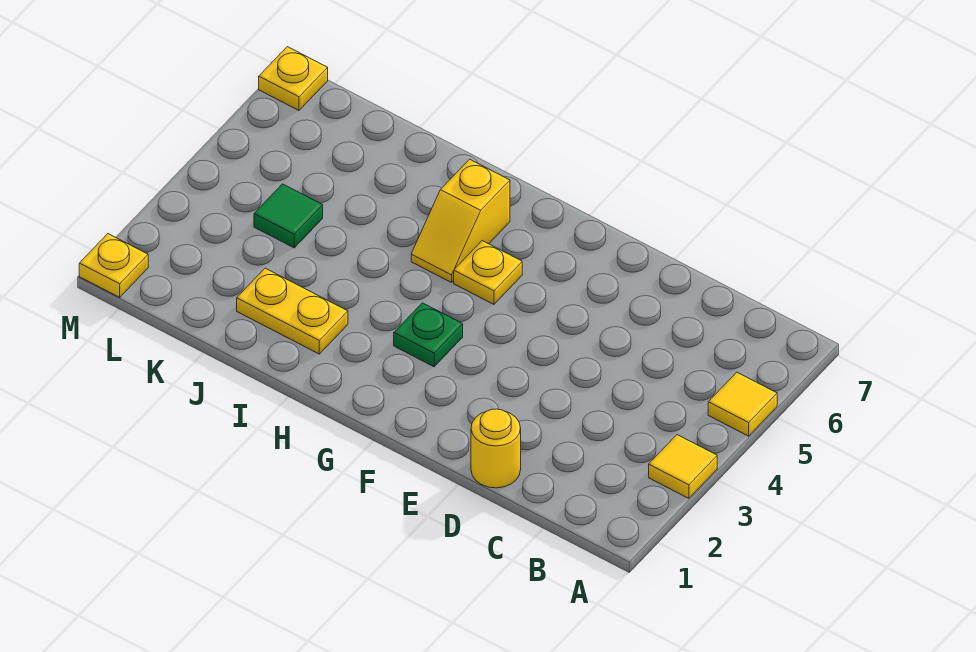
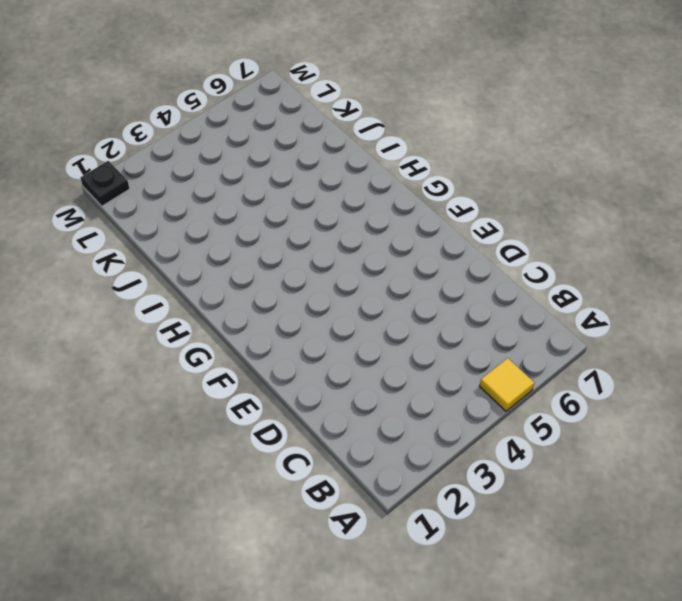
black plate M1 level 1 -> yellow plate M1 level 1
none -> yellow tile A3 level 1
none -> yellow round brick D1 level 1

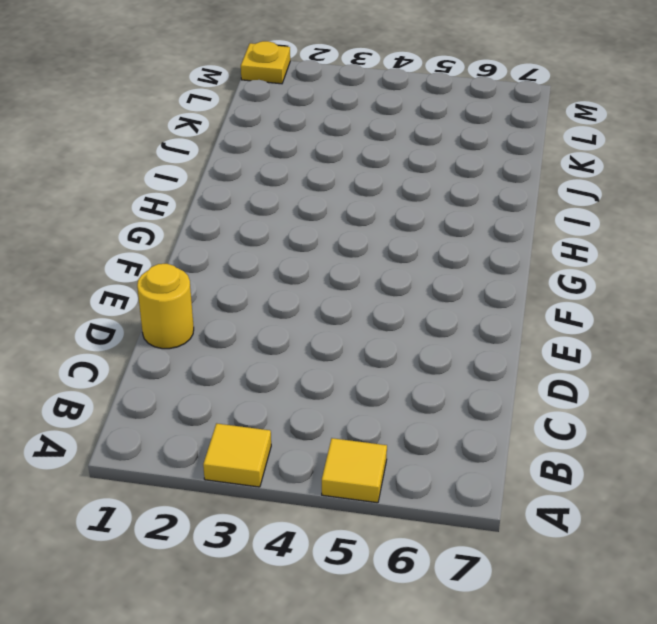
none -> green plate G3 level 1
none -> yellow plate G5 level 1

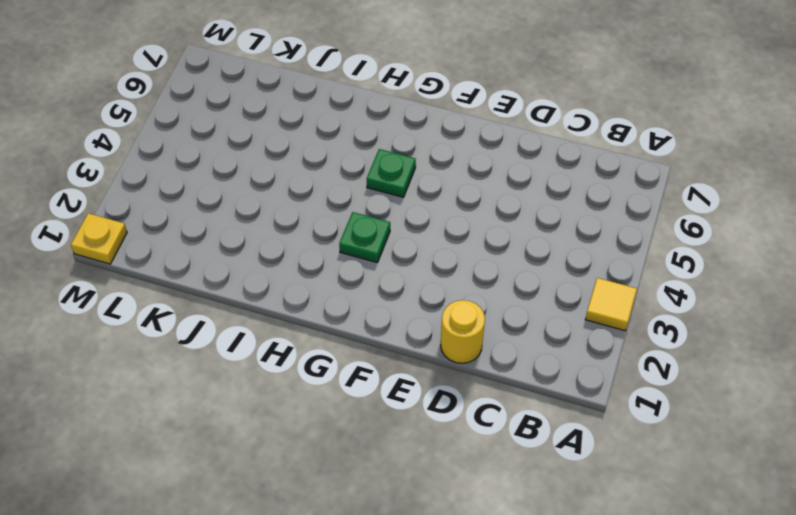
green plate G5 level 1 -> yellow plate G5 level 1
none -> yellow tile A5 level 1
none -> yellow slope H5:H6 level 1 top 6

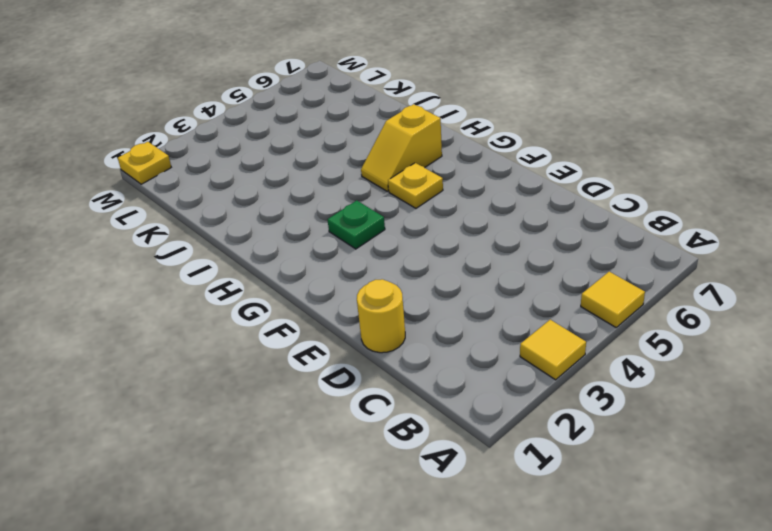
none -> yellow plate I2:J2 level 1
none -> green tile K4 level 1

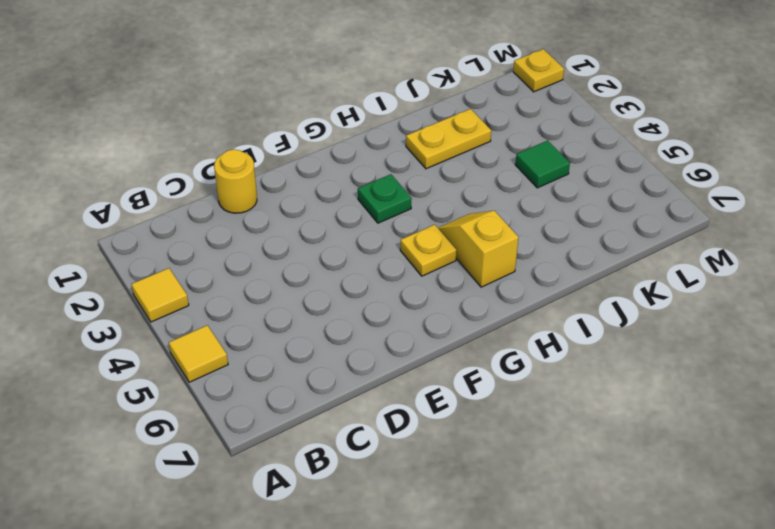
none -> yellow plate M7 level 1

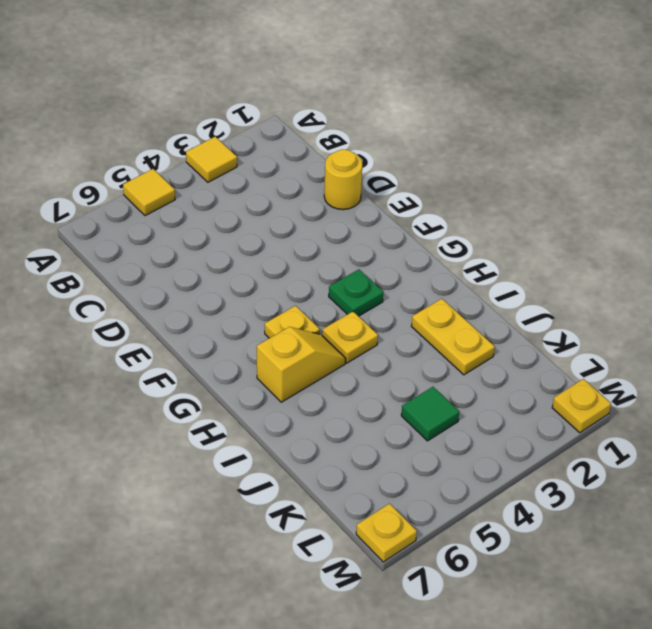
yellow plate H4 level 1 -> none

